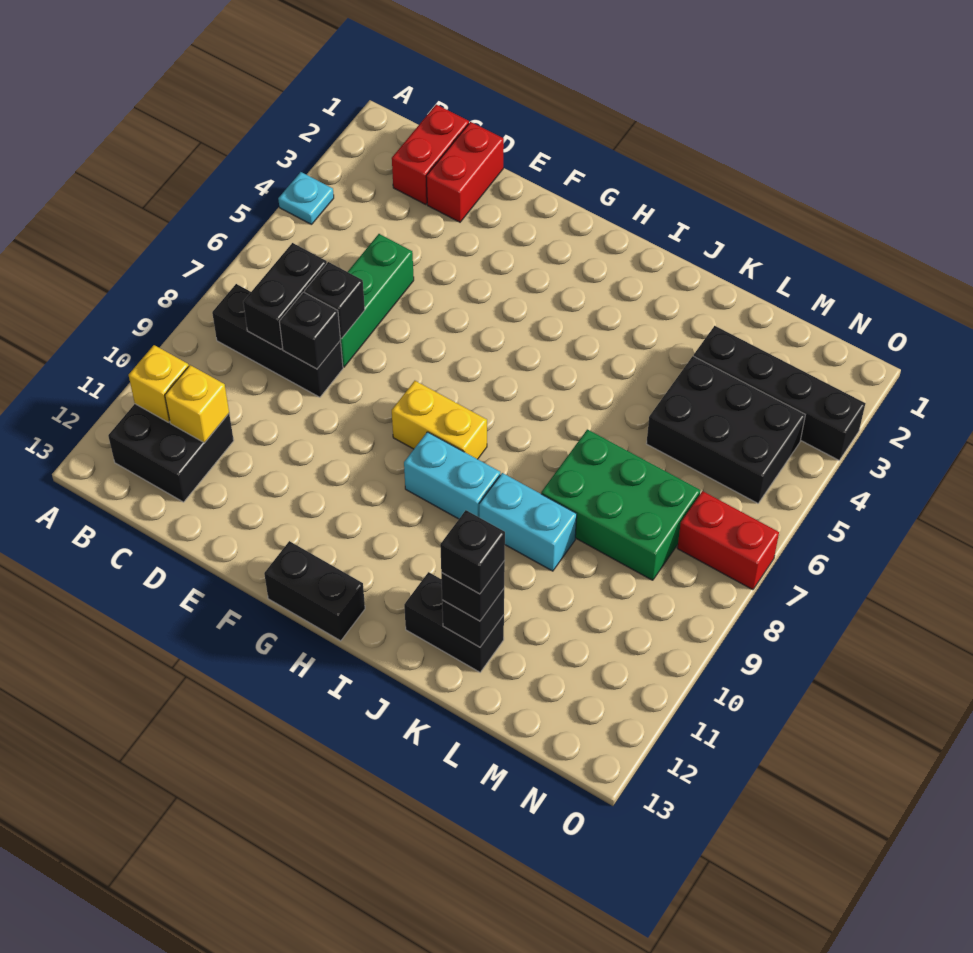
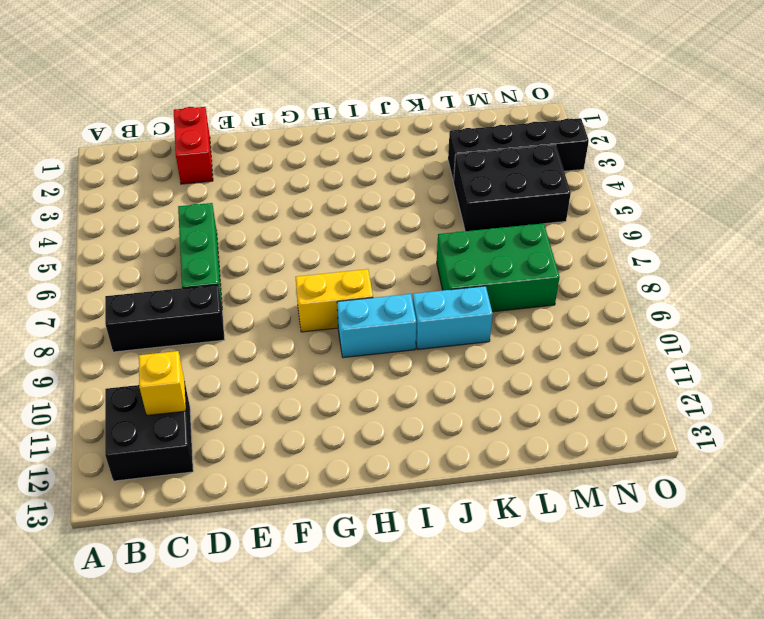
none -> cyan plate A4 level 1
none -> red brick C1:C2 level 1
none -> black brick G13:H13 level 1

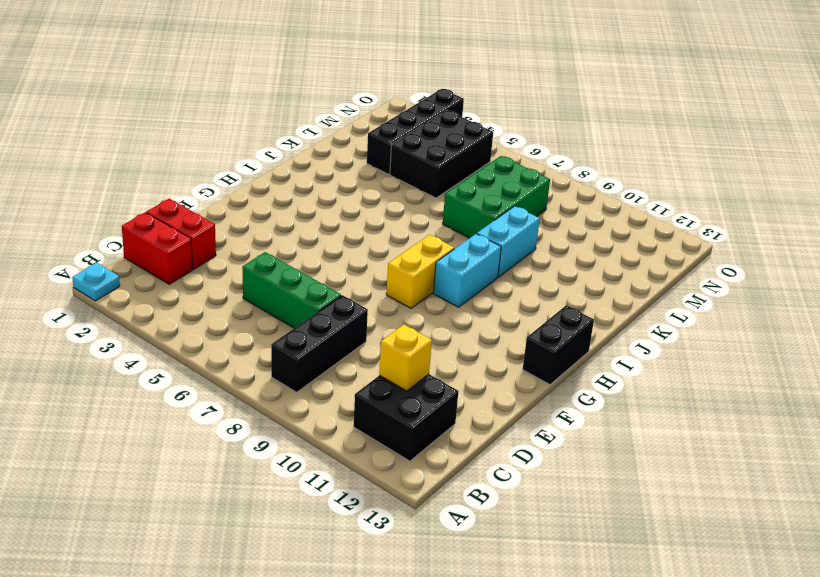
cyan plate A1 level 1 -> cyan plate A4 level 1
none -> black brick J12:K12 level 1
none -> red brick N7:O7 level 1
none -> yellow brick B11 level 2

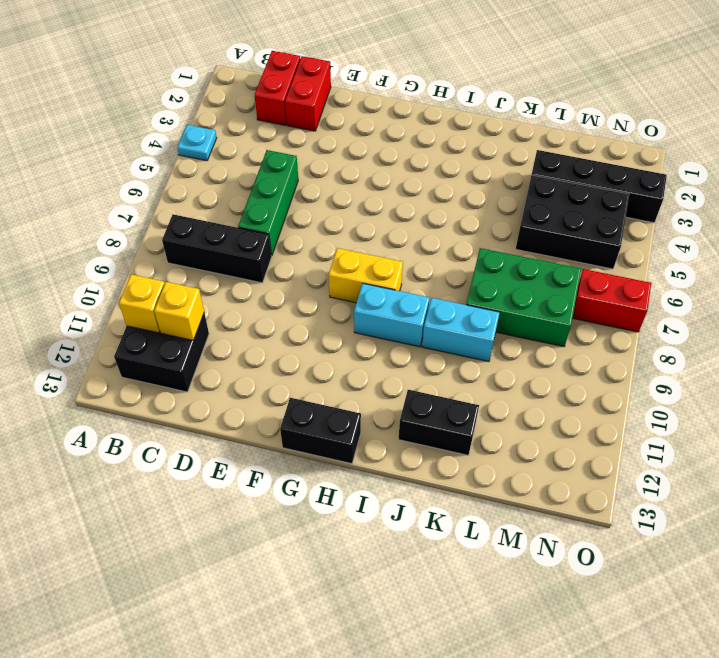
none -> black brick C7:C8 level 2
none -> black brick D7 level 2
none -> black brick D8 level 2

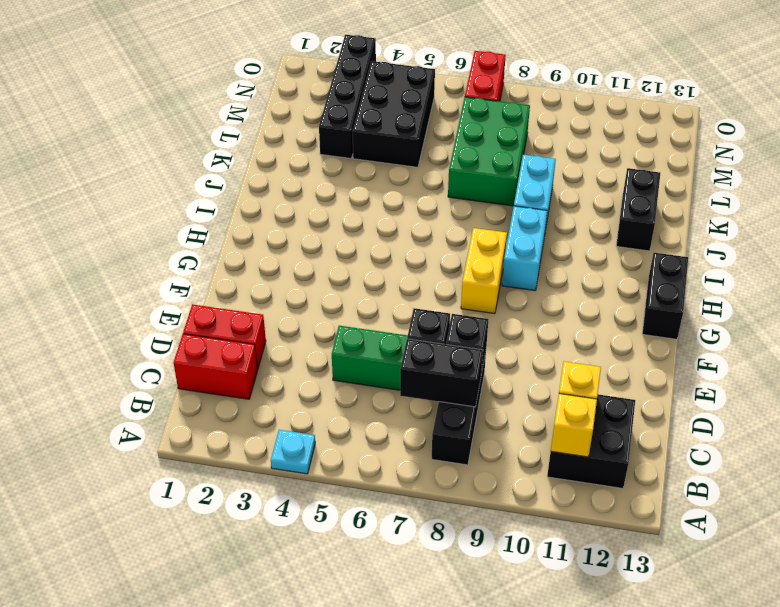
none -> black brick K12 level 2
none -> black brick K12 level 3
none -> black brick K12 level 4

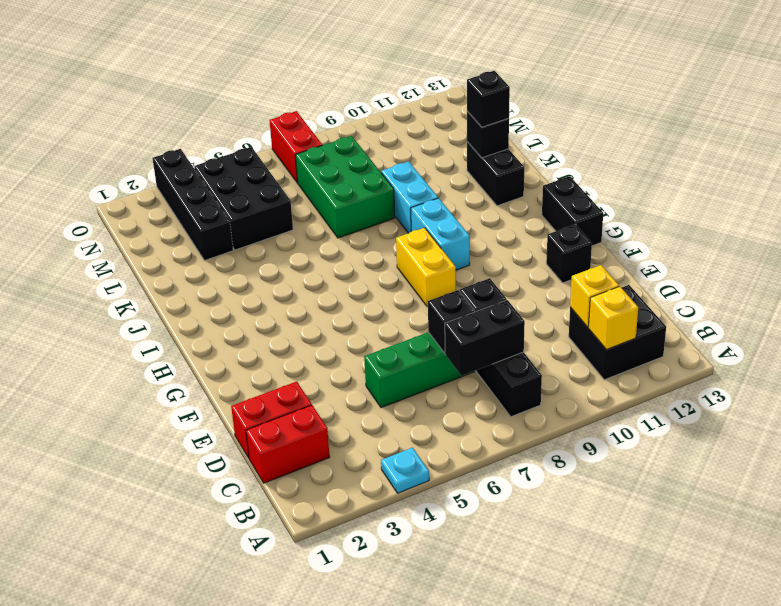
black brick F12 level 1 -> black brick K12 level 4

